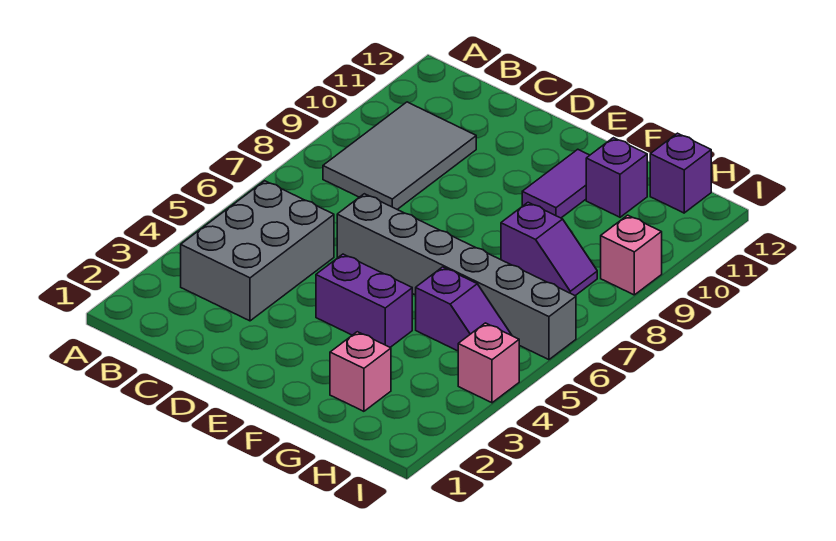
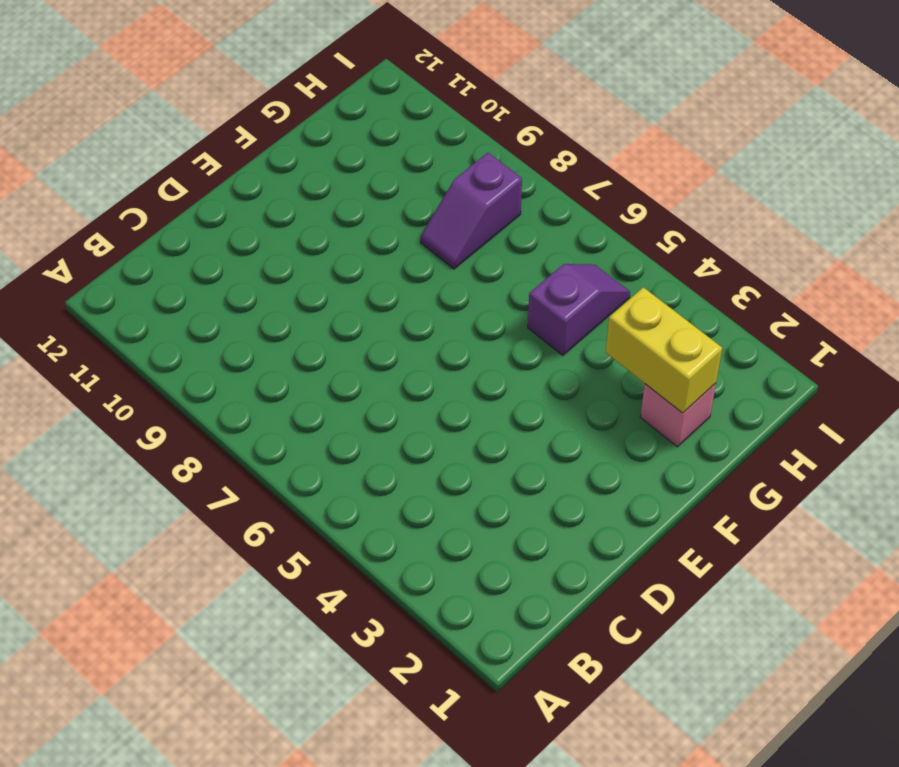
yellow brick G2:G3 level 2 -> none
purple slope G8:H8 level 1 top H -> purple slope G8:H8 level 1 top G
none -> grey brick B3:C5 level 1
none -> grey tile B8:C10 level 1
none -> grey brick D6:I6 level 1

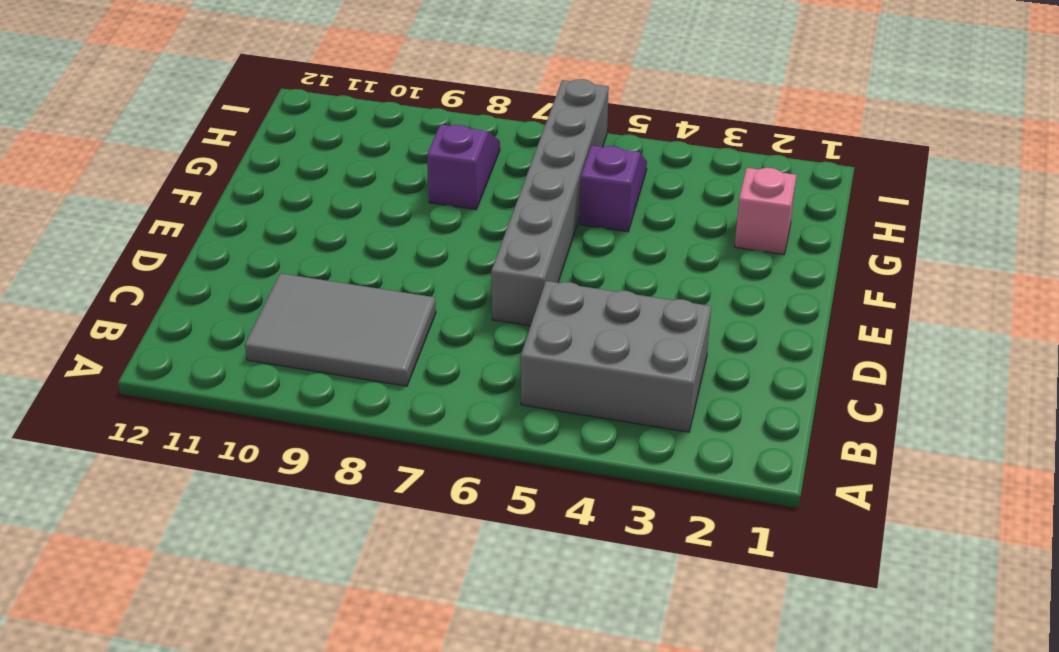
none -> purple brick E4:F4 level 1
none -> purple tile F10:F11 level 1
none -> purple brick G11 level 1

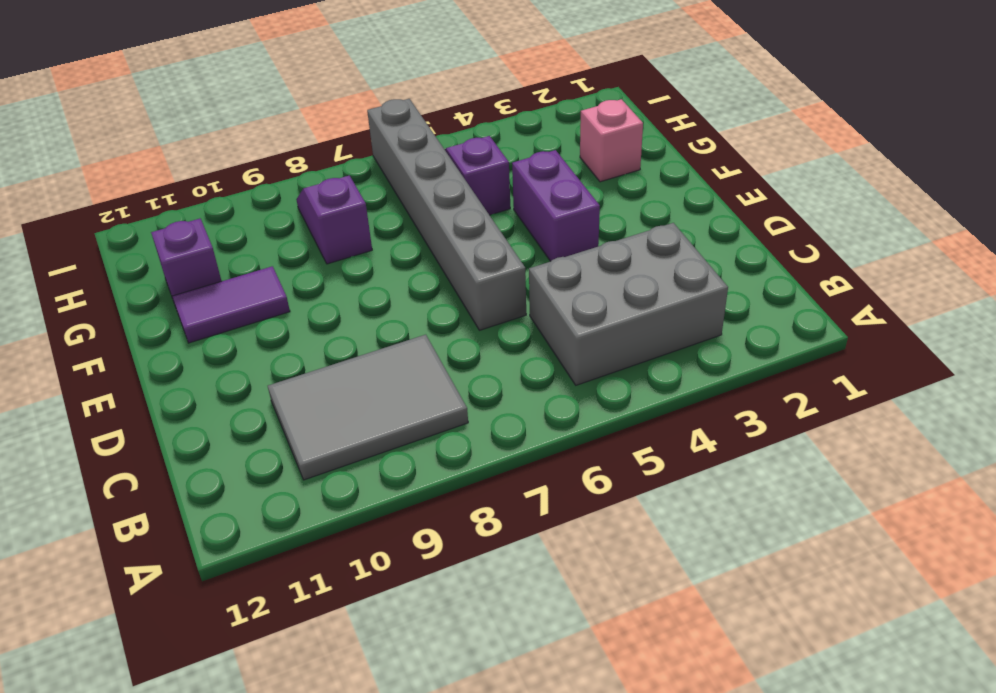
none -> purple brick H12 level 1
none -> pink brick I4 level 1
none -> pink brick I9 level 1

